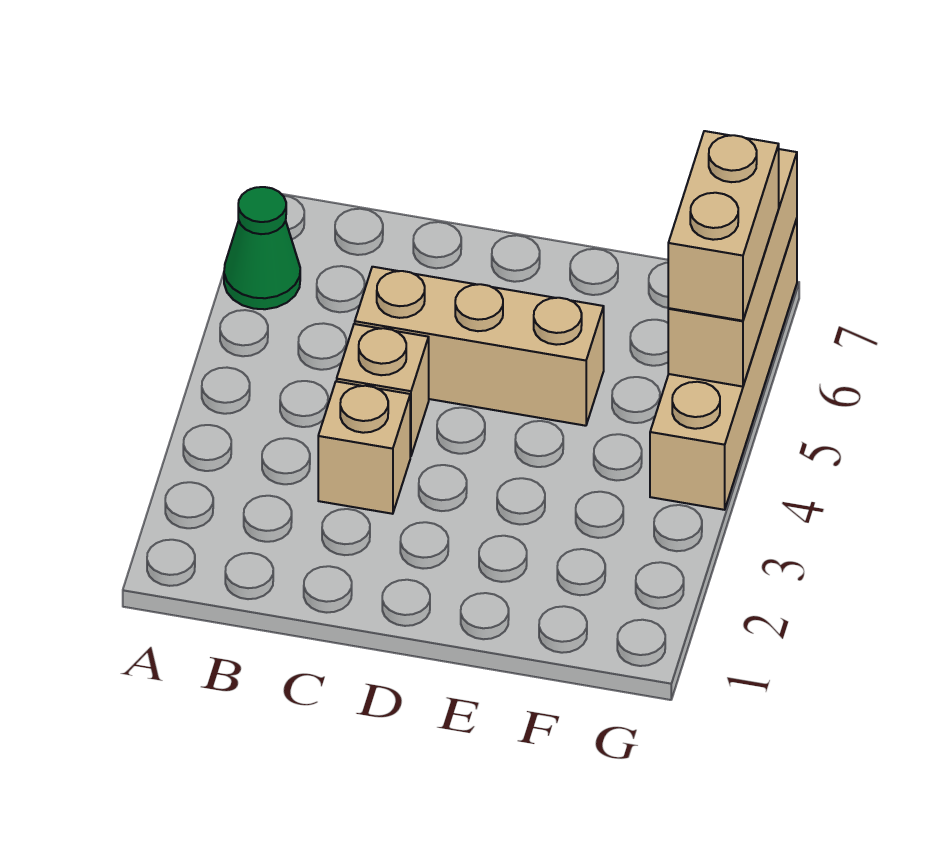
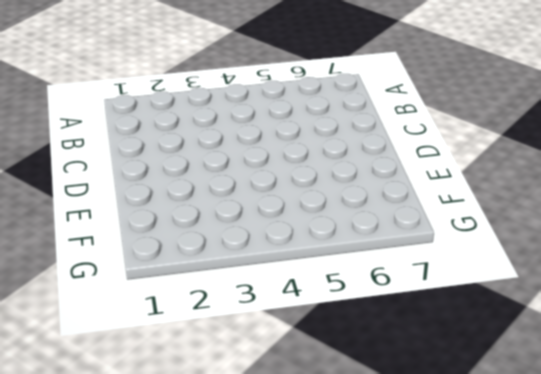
none -> green cone A6 level 1
none -> tan brick C3 level 1

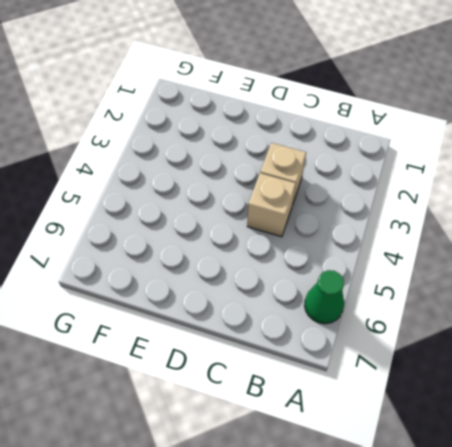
none -> tan brick C5:E5 level 1
none -> tan brick G4:G7 level 1

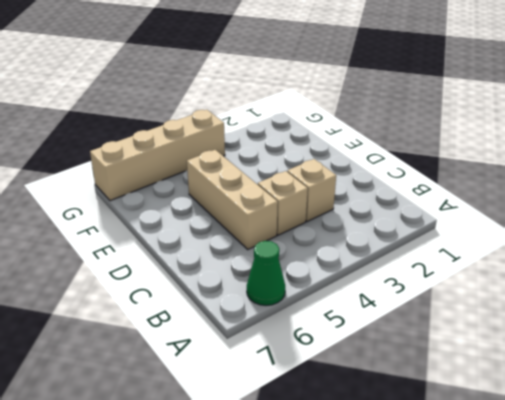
none -> tan brick G5:G7 level 2
none -> tan brick G5:G6 level 3

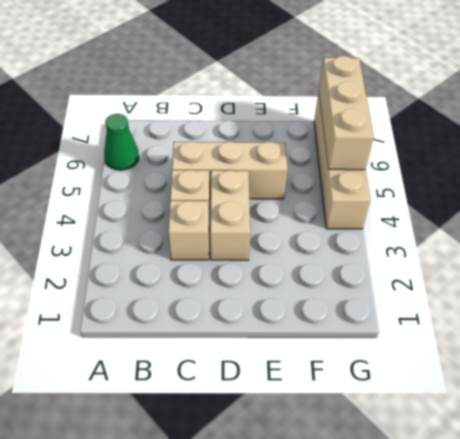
tan brick D3:D4 level 1 -> tan brick G5:G6 level 3

